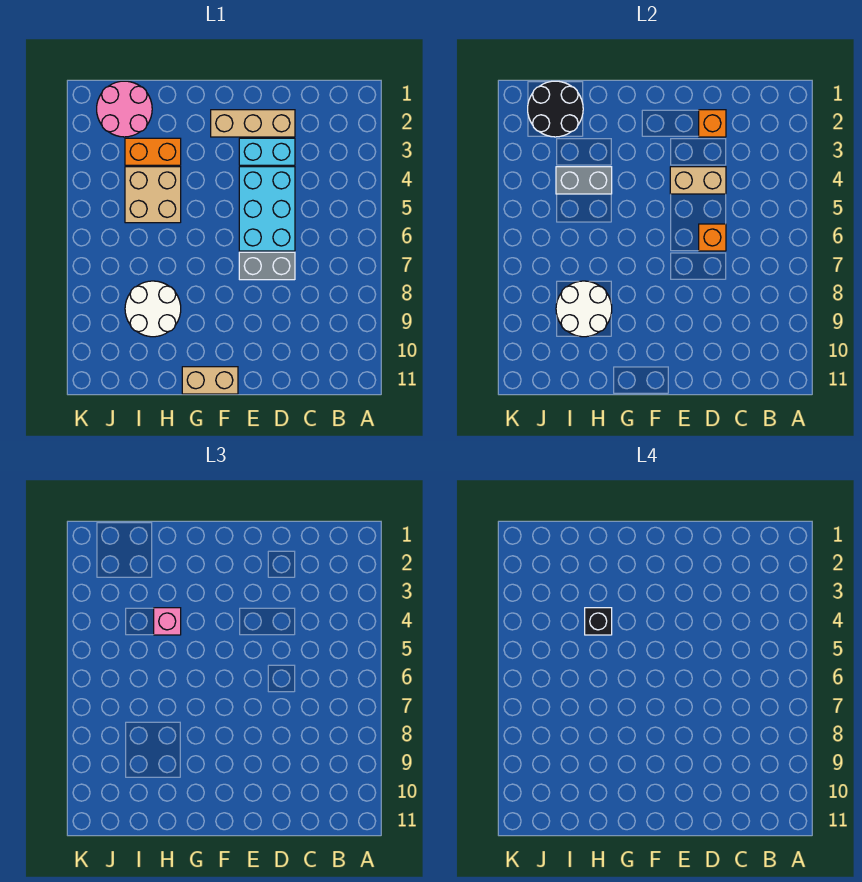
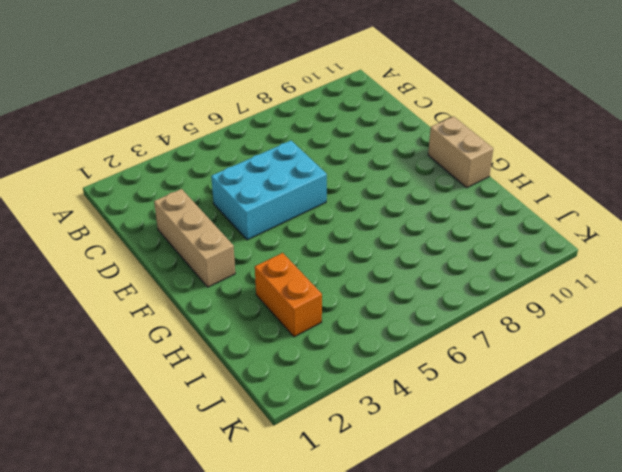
none -> cyan brick D3:E3 level 1
none -> grey brick D7:E7 level 1
none -> tan brick H4:I5 level 1

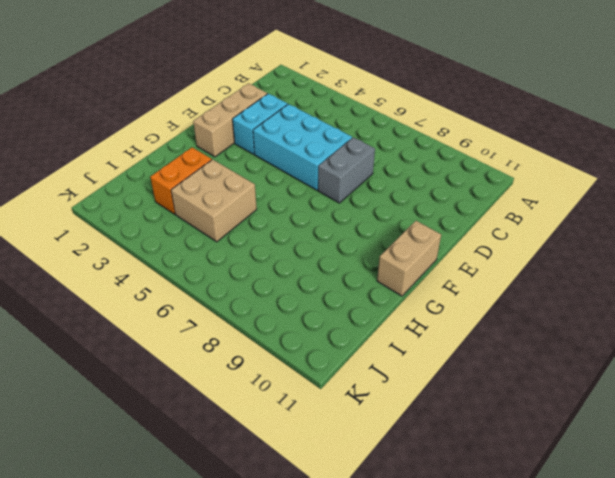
none -> white round brick H8:I9 level 1
none -> pink round brick I1:J2 level 1
none -> orange brick D2 level 2

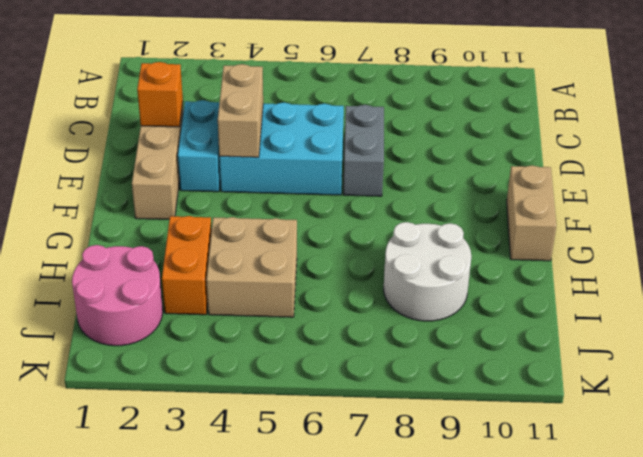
none -> orange brick D6 level 2
none -> grey brick H4:I4 level 2
none -> white round brick H8:I9 level 2

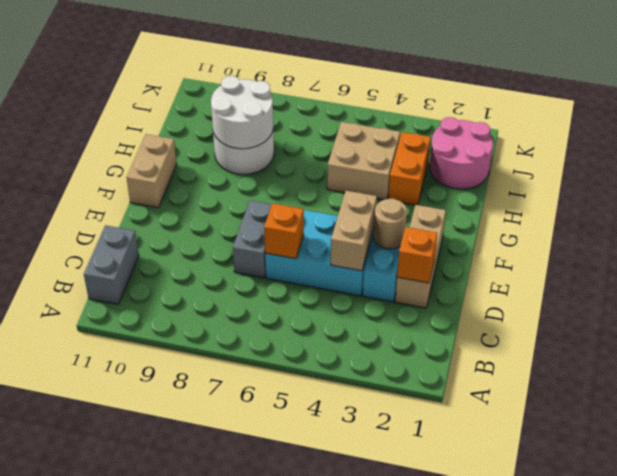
grey brick B11:C11 level 1 -> grey brick H4:I4 level 2
tan round brick E3 level 2 -> none
none -> black round brick I1:J2 level 2
none -> pink brick H4 level 3
none -> black brick H4 level 4

